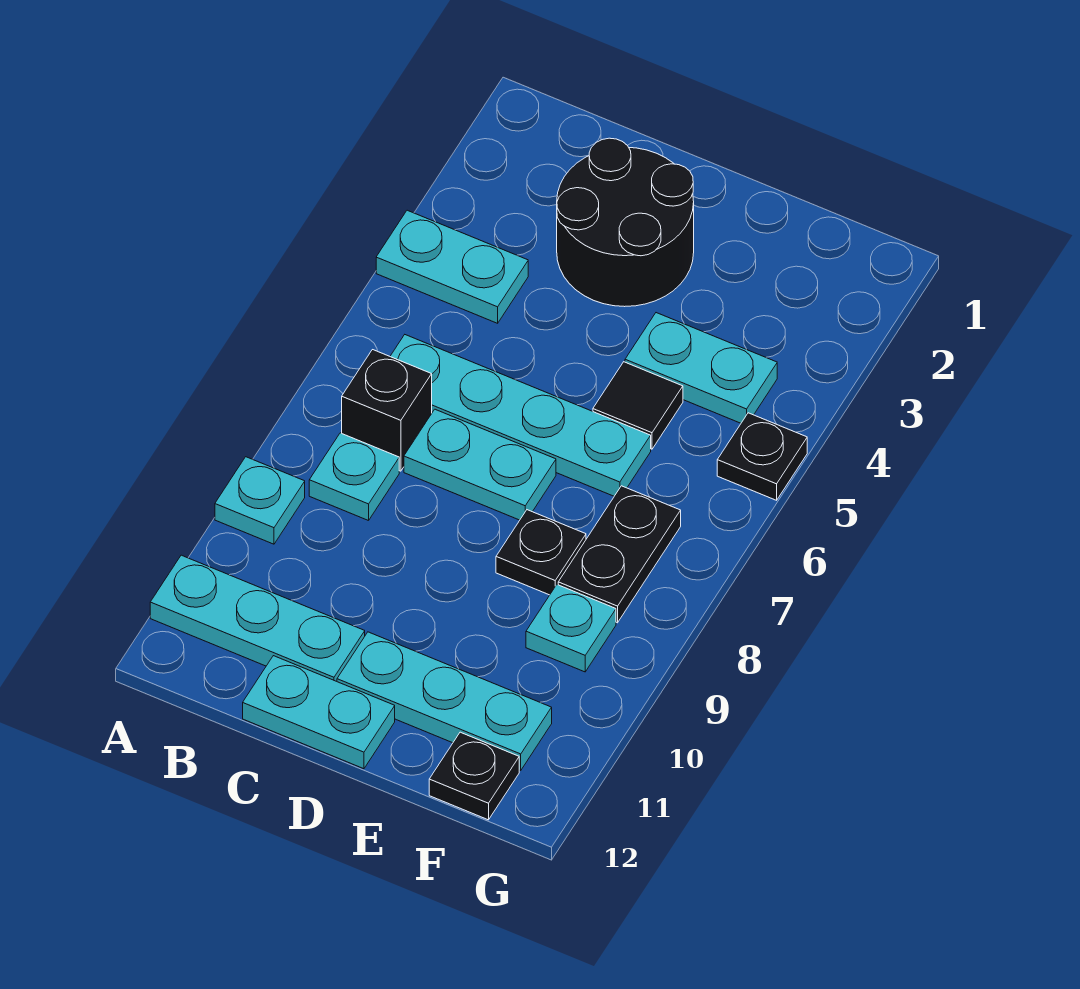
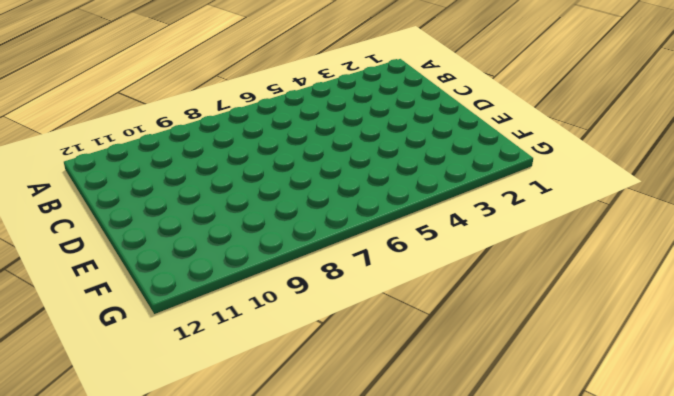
none -> cyan plate A4:B4 level 1
none -> cyan plate A9 level 1
none -> cyan plate A11:C11 level 1

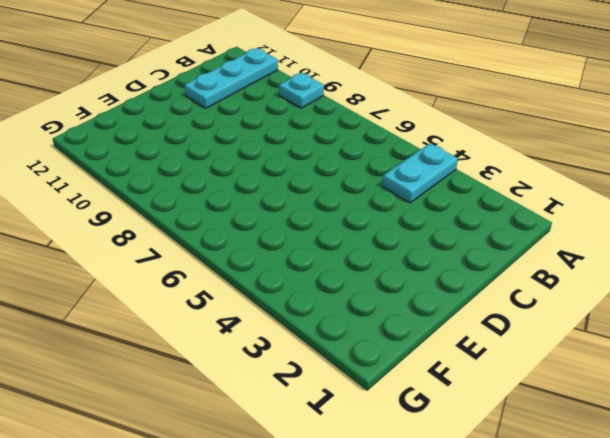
none -> cyan plate B6:E6 level 1
none -> black brick B7 level 1
none -> cyan plate B8 level 1

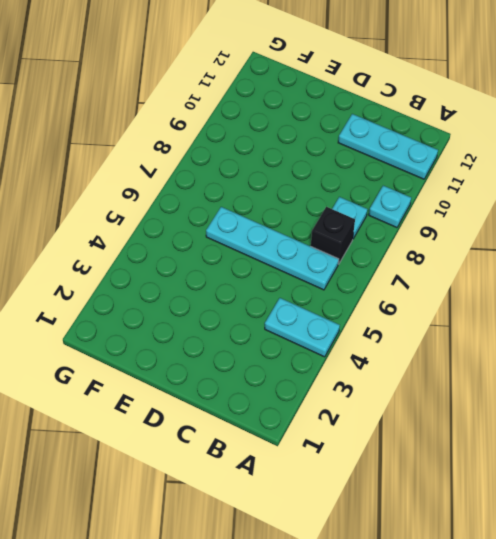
none -> black round brick C2:D3 level 1
none -> cyan plate C7:D7 level 1
none -> cyan plate C12:D12 level 1

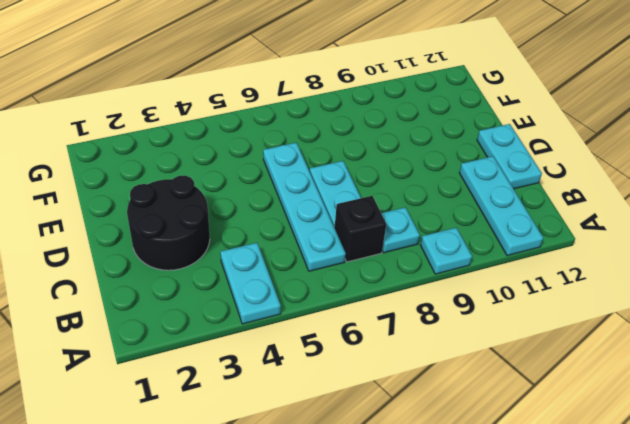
none -> cyan plate D11:F11 level 1
none -> cyan plate E4:F4 level 1
none -> black tile E5 level 1

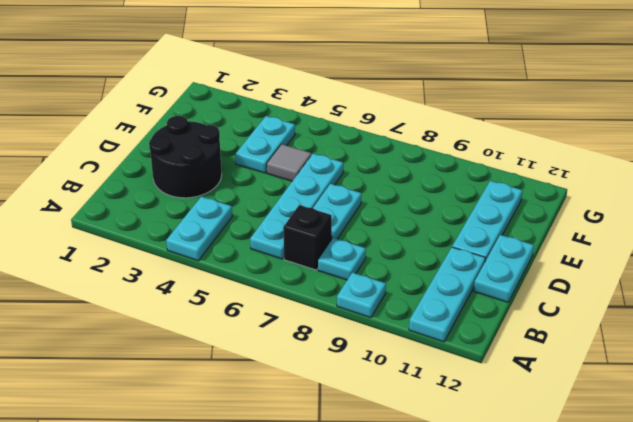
grey tile E5 level 1 -> black tile E5 level 1
none -> black plate E8 level 1
none -> black plate F7:F8 level 1
none -> cyan plate F9 level 1

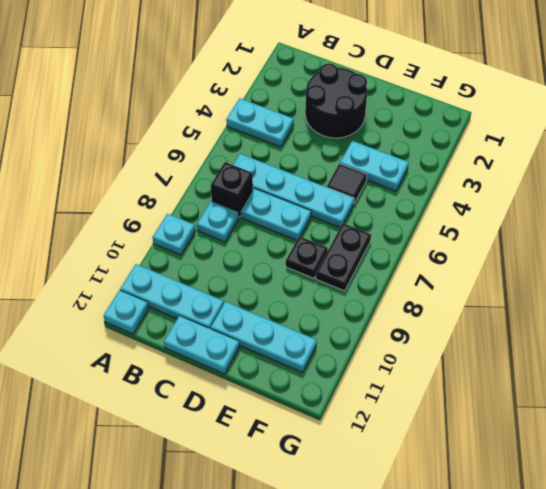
cyan plate A12 level 1 -> cyan plate F9 level 1
none -> black plate F12 level 1
none -> black plate G5 level 1

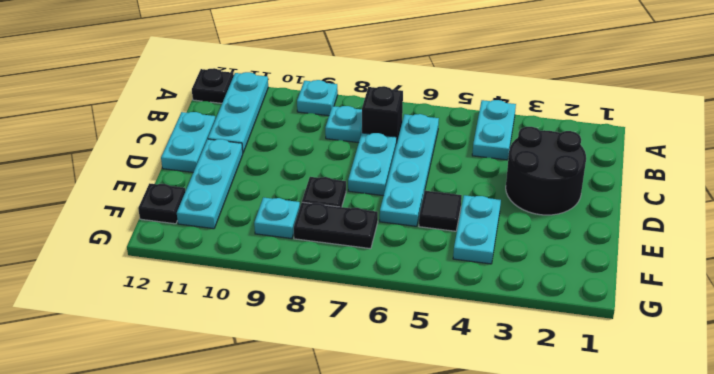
black plate A12 level 1 -> black plate G5 level 1

